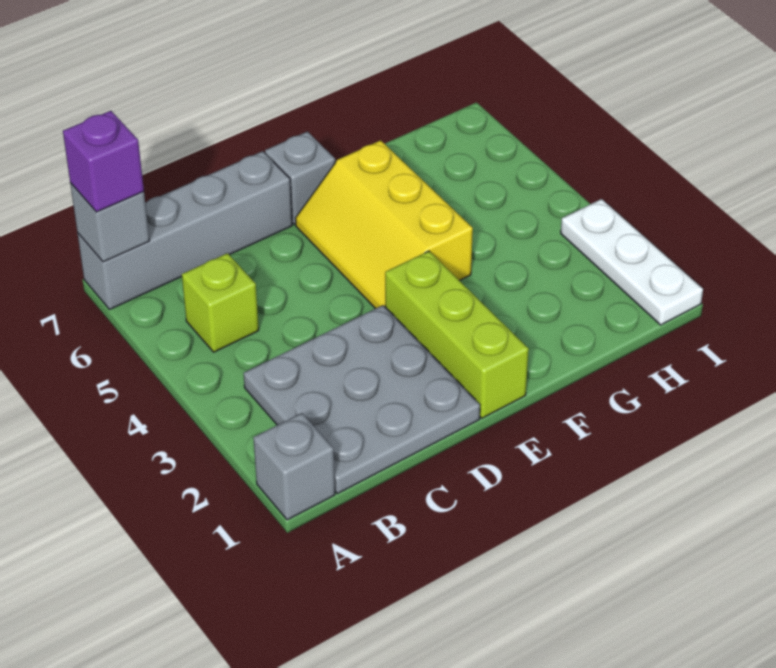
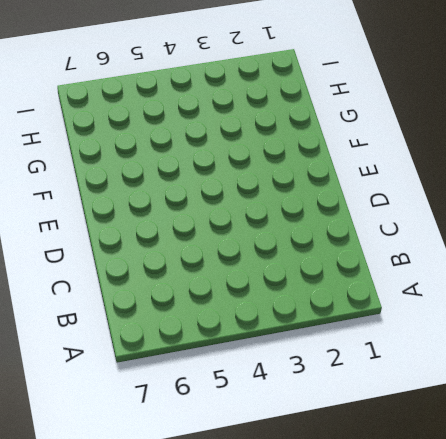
none -> grey brick A1 level 1
none -> grey brick A7:D7 level 1

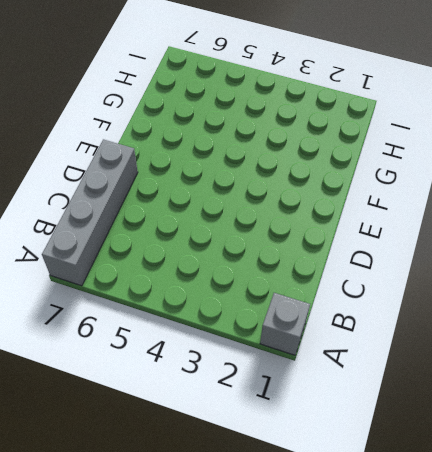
none -> grey plate B1:D3 level 1
none -> lime brick B5 level 1

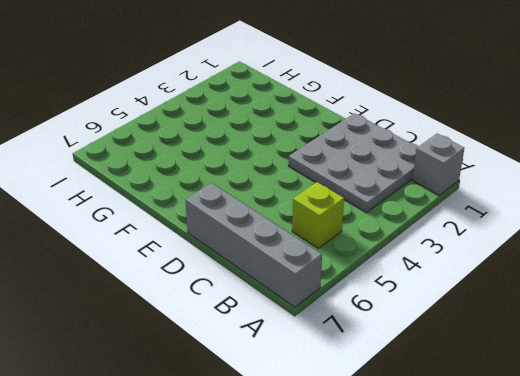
none -> lime brick E1:E3 level 1
none -> yellow slope E4:F6 level 1 top F

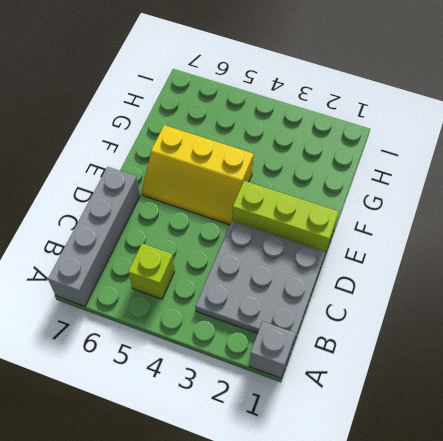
none -> grey brick E7 level 1
none -> white plate I1:I3 level 1

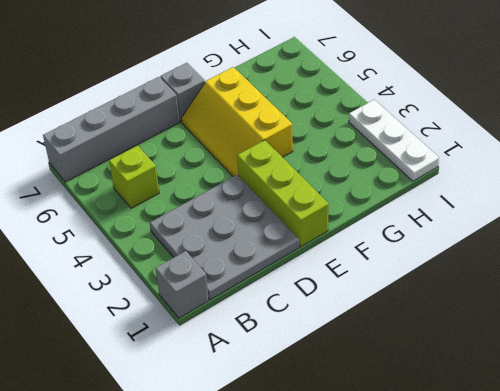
none -> grey brick A7 level 2
none -> purple brick A7 level 3

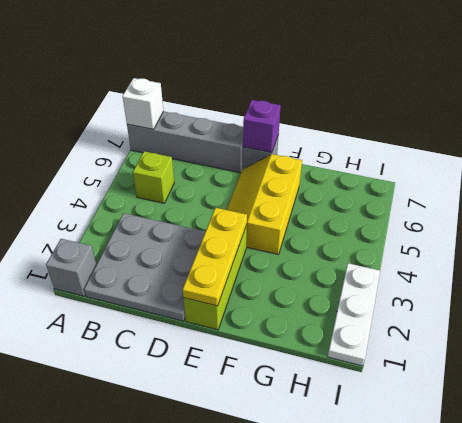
white brick A7 level 2 -> grey brick A7 level 2
yellow plate E1:E3 level 2 -> none
purple brick E7 level 2 -> purple brick A7 level 3

